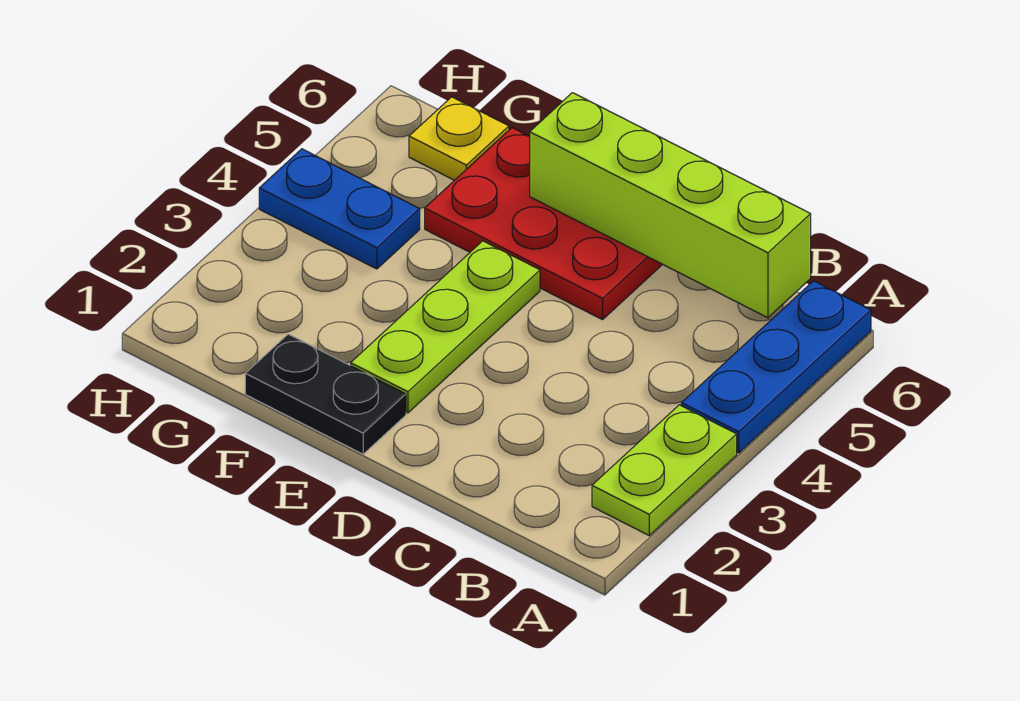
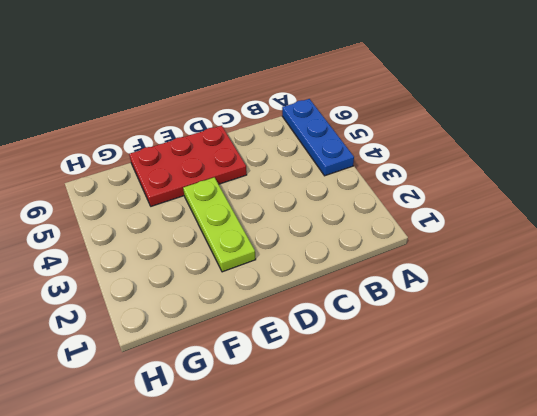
none -> lime plate A2:A3 level 1
none -> black plate E1:F1 level 1

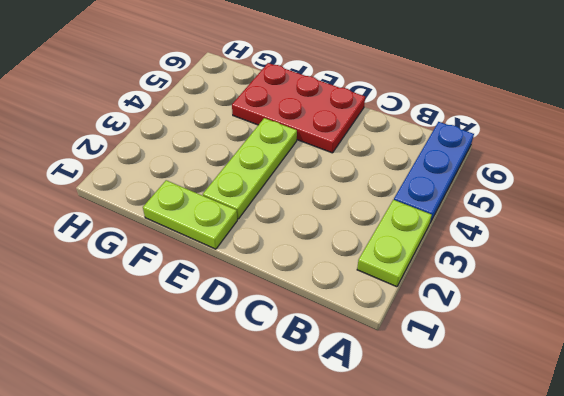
lime plate E1:F1 level 1 -> black plate E1:F1 level 1
none -> blue plate G4:H4 level 1
none -> yellow plate G6 level 1

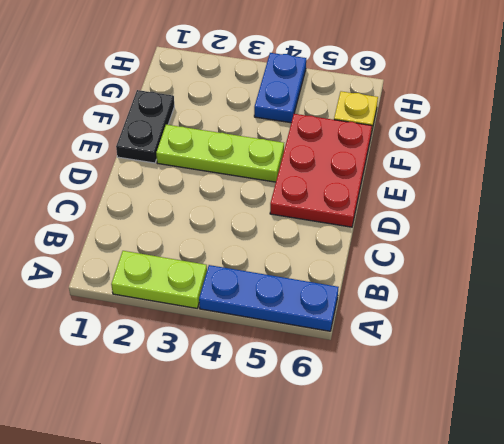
none -> lime brick B6:E6 level 2

